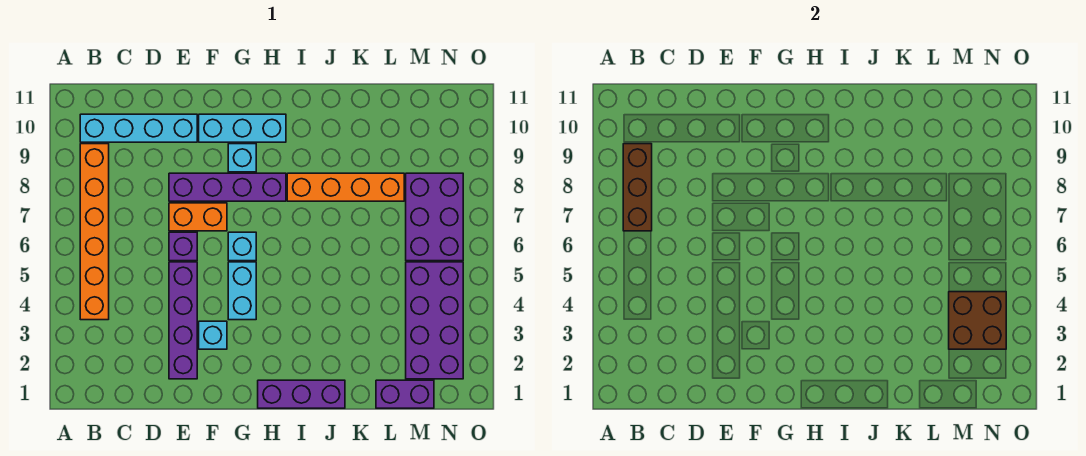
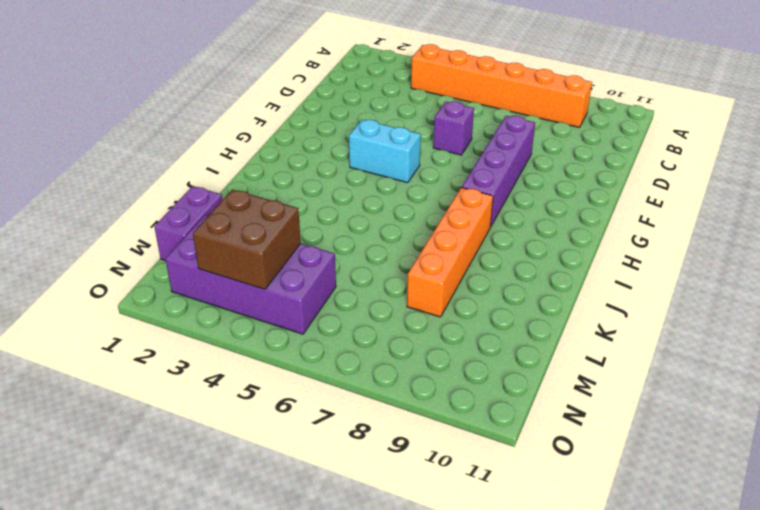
none -> cyan brick B10:E10 level 1
none -> purple brick E2:E5 level 1
none -> orange brick E7:F7 level 1

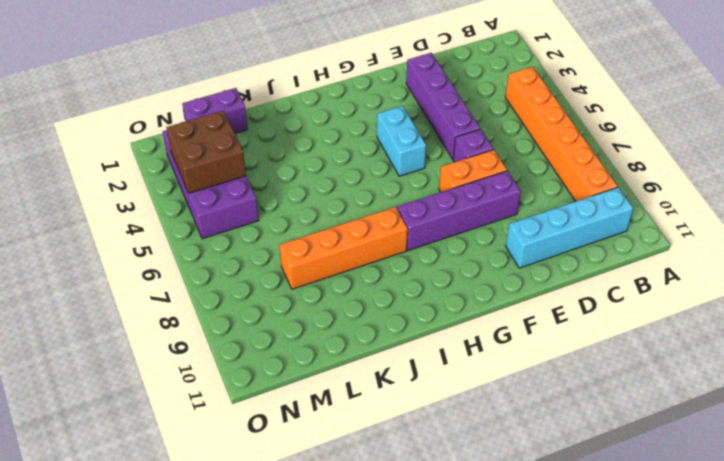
none -> cyan brick F3 level 1
none -> cyan brick F10:H10 level 1
none -> cyan brick G6 level 1

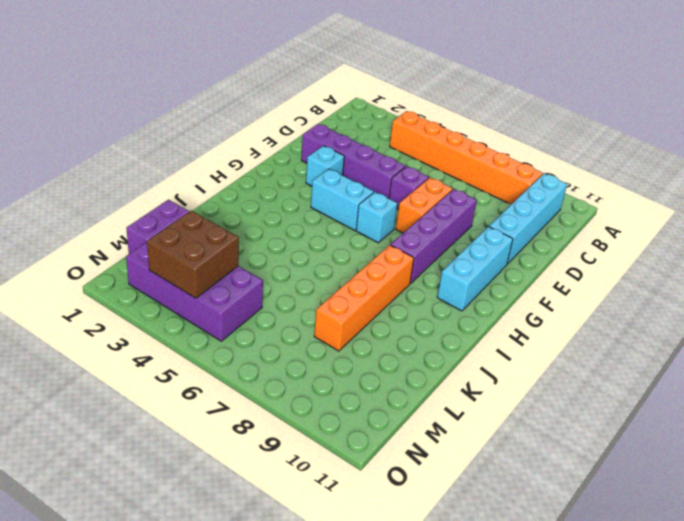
none -> cyan brick G9 level 1
none -> purple brick H1:J1 level 1
none -> purple brick M6:N8 level 1

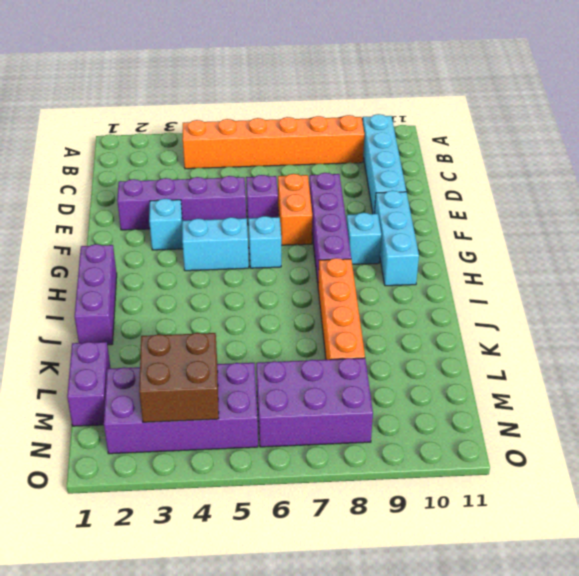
none -> brown brick B7:B9 level 2

